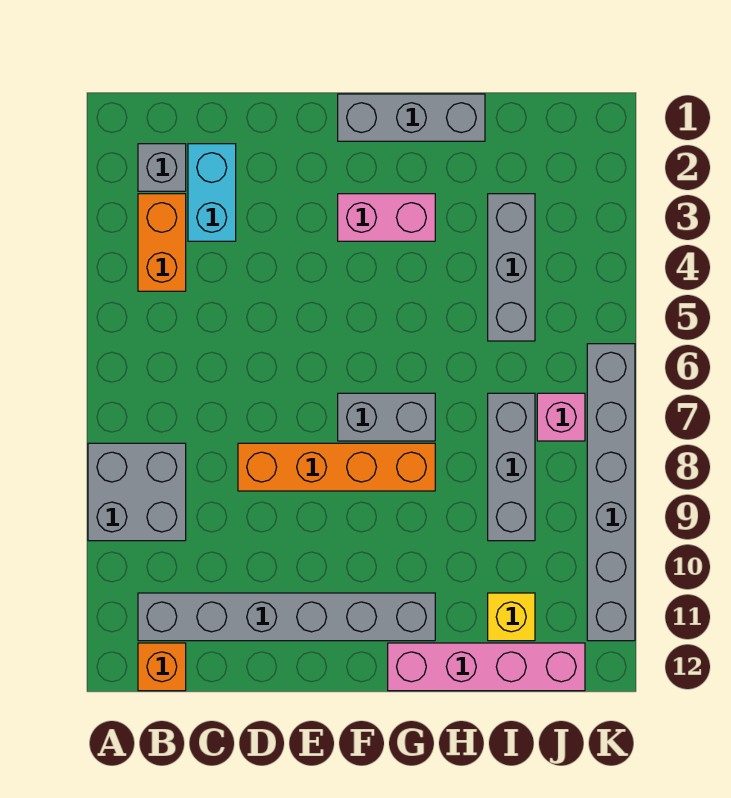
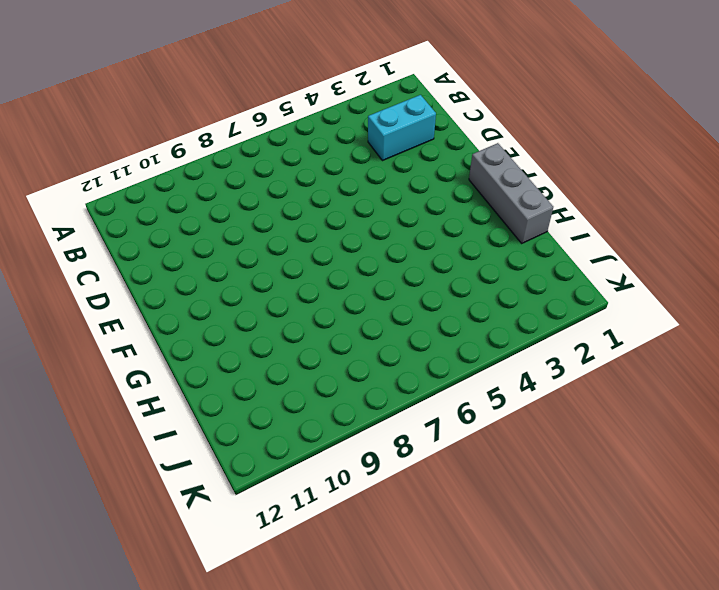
none -> grey brick A8:B9 level 1
none -> grey brick B2 level 1
none -> orange brick B3:B4 level 1

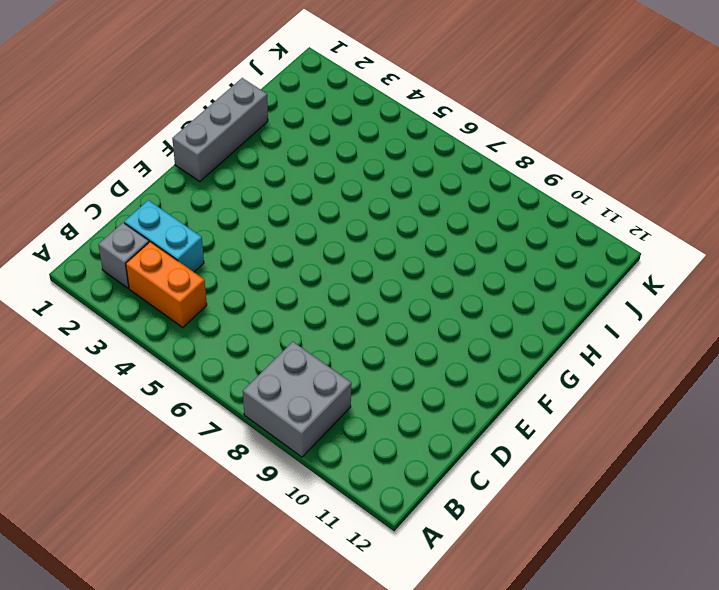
none -> grey brick B11:G11 level 1
none -> orange brick B12 level 1
none -> orange brick D8:G8 level 1

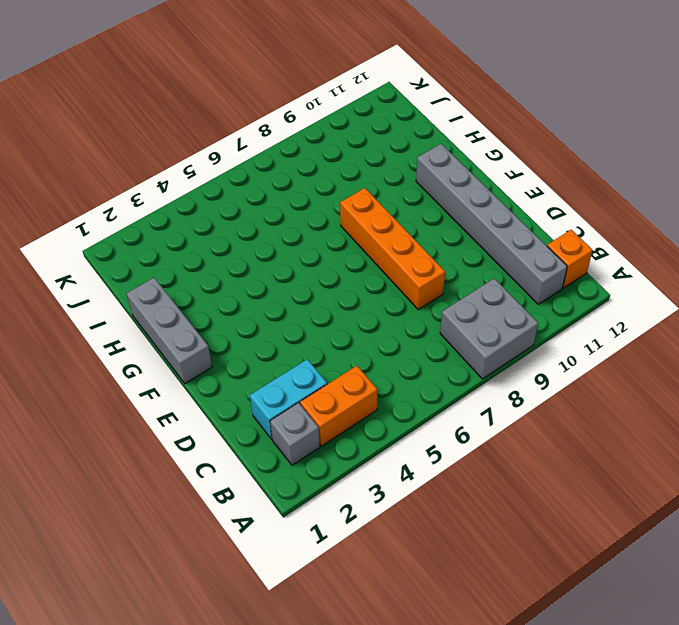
none -> pink brick F3:G3 level 1
none -> grey brick F7:G7 level 1
none -> pink brick G12:J12 level 1

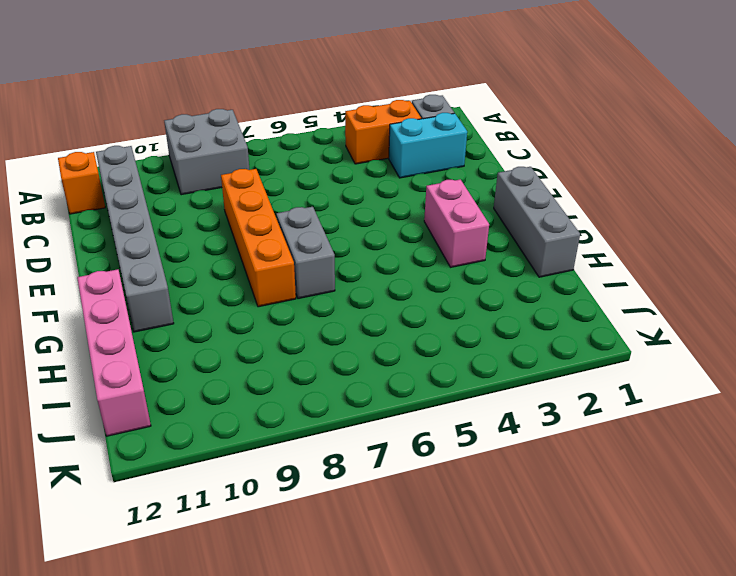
none -> grey brick I3:I5 level 1
none -> grey brick I7:I9 level 1
none -> yellow brick I11 level 1

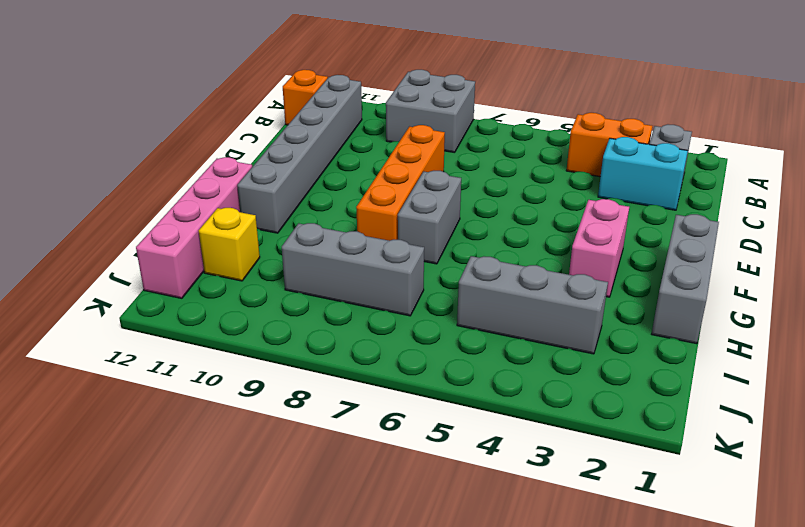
none -> pink brick J7 level 1
none -> grey brick K6:K11 level 1

